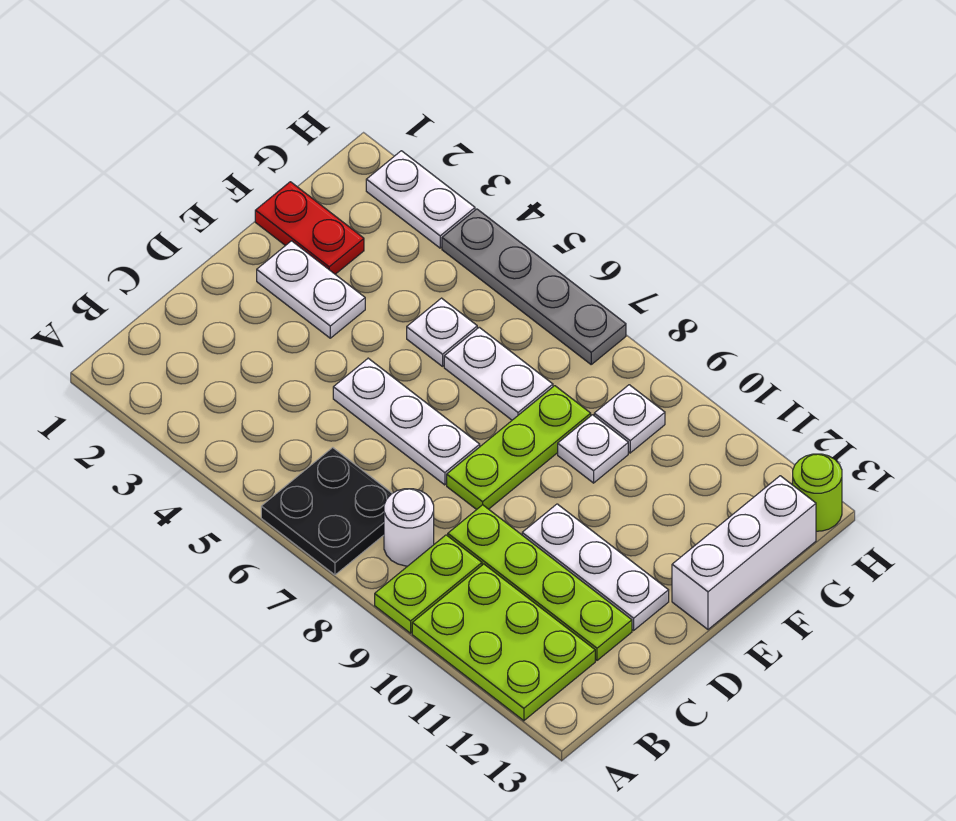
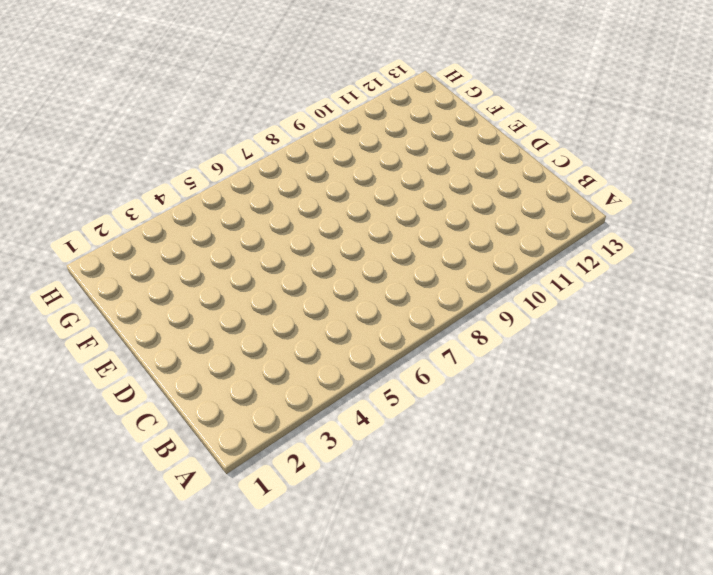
none -> black plate A6:B7 level 1
none -> lime plate A9:B9 level 1
none -> lime plate A10:B12 level 1

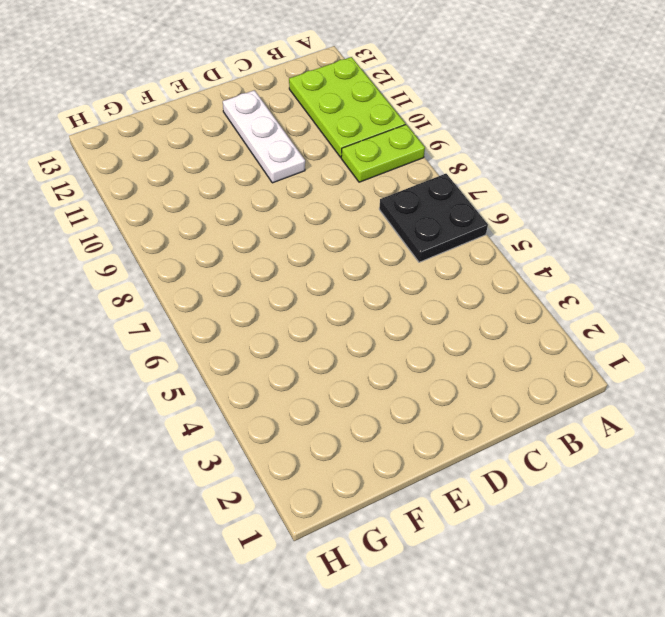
none -> white round brick B8 level 1
none -> lime plate C9:C12 level 1
none -> white plate D5:D7 level 1

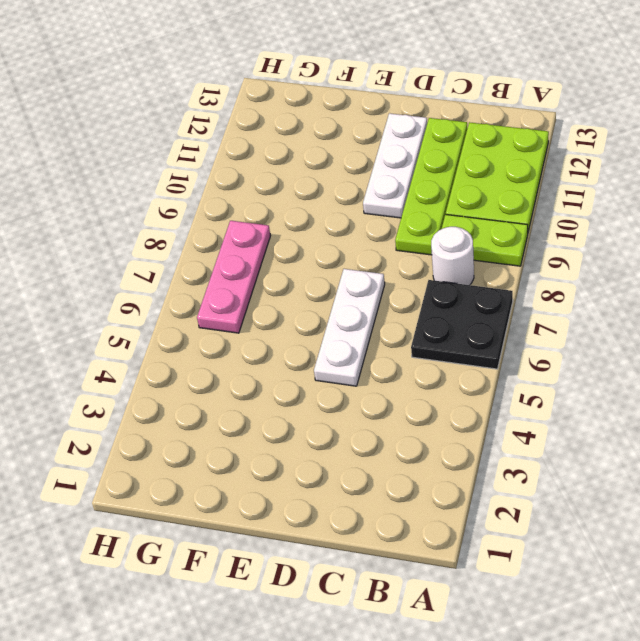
pink plate G6:G8 level 1 -> none
none -> lime plate D8:F8 level 1
none -> white plate E2:E3 level 1
none -> white brick E13:G13 level 1

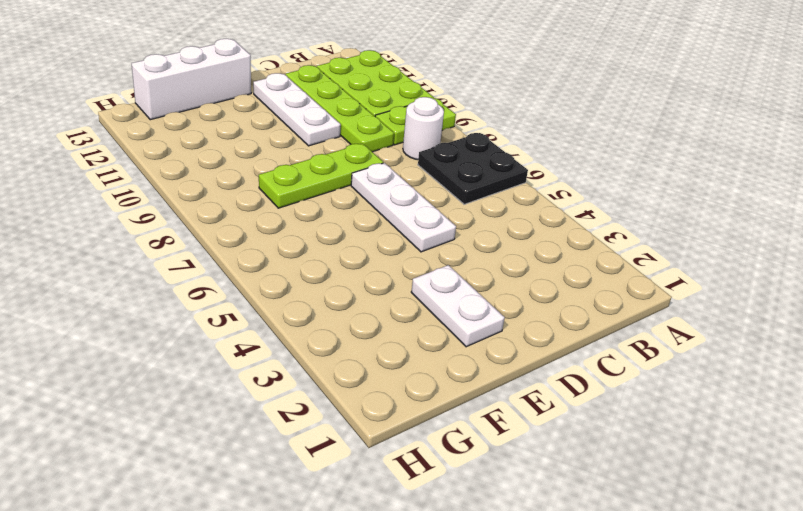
none -> red plate F1:F2 level 1
none -> white plate F5 level 1
none -> white plate F6:F7 level 1

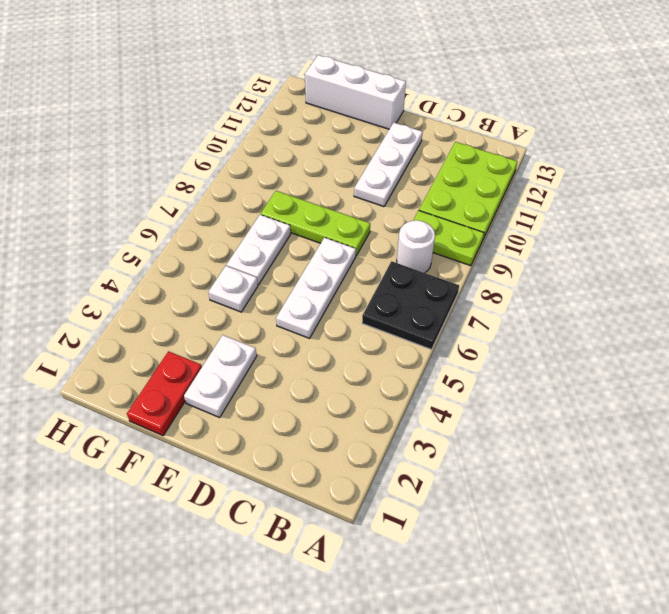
none -> lime plate C9:C12 level 1
none -> white plate F9 level 1
none -> white plate G9 level 1

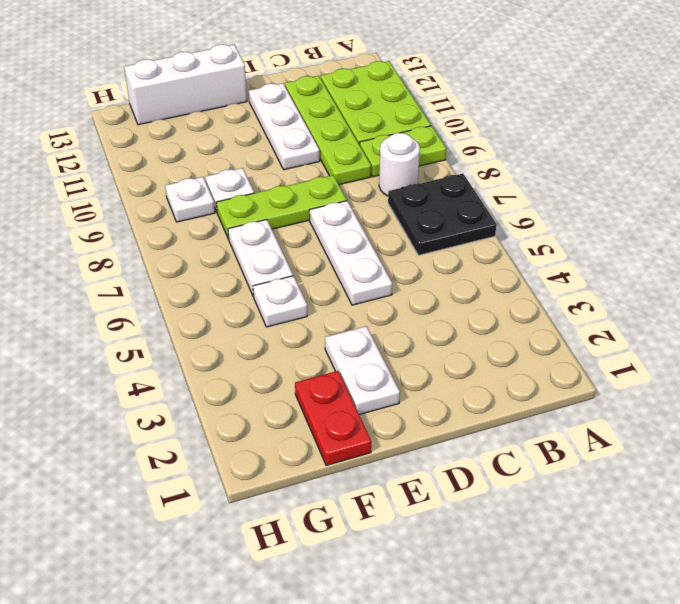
none -> white plate H2:H3 level 1
none -> grey plate H4:H7 level 1
none -> lime round brick H13 level 1

